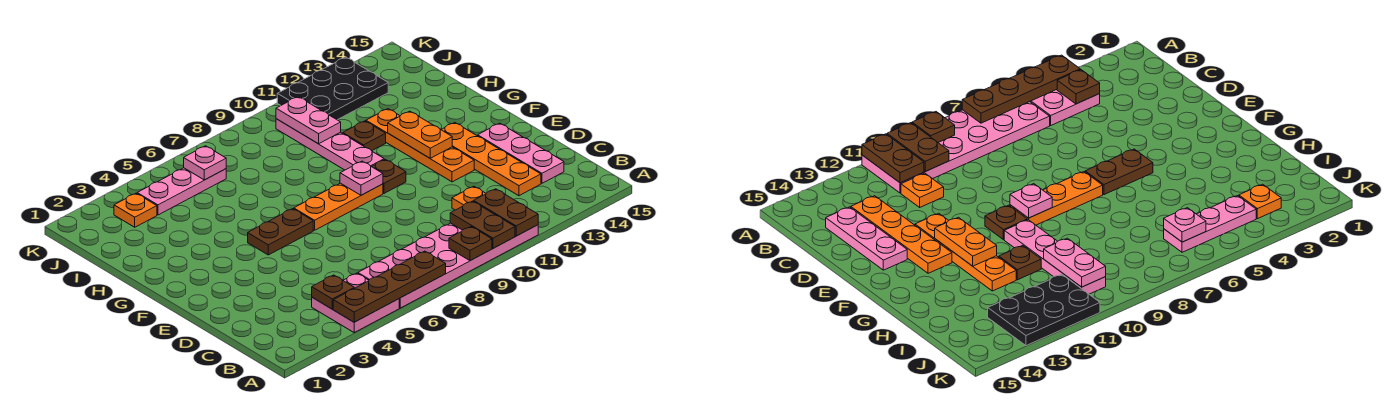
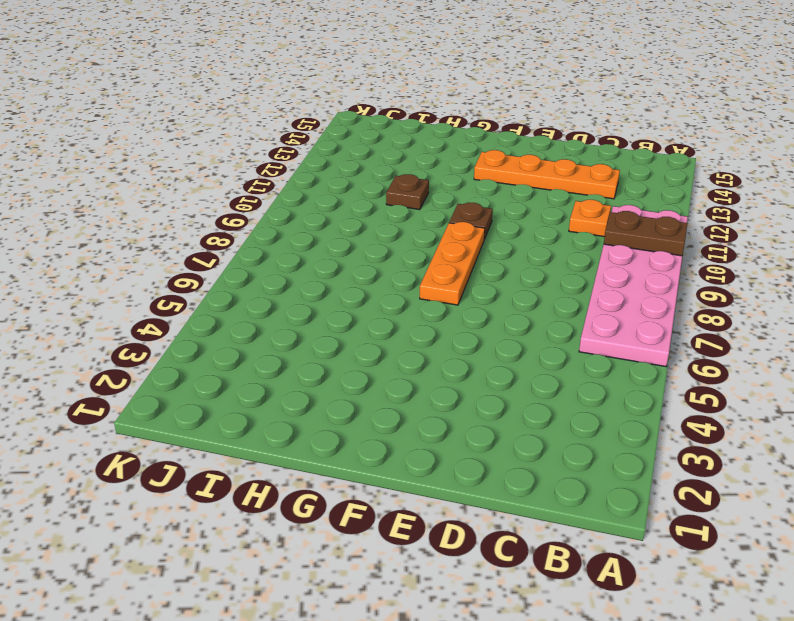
none -> pink plate A4:B5 level 1
none -> pink plate C14:E14 level 1
none -> orange plate E12:H12 level 1

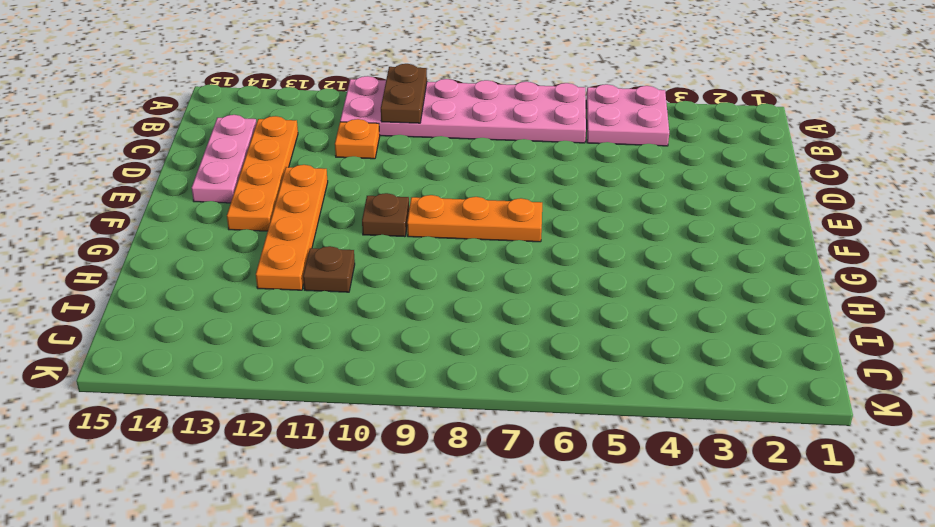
none -> brown plate F5:F6 level 1
none -> pink plate G10:J10 level 1
none -> orange plate J3 level 1

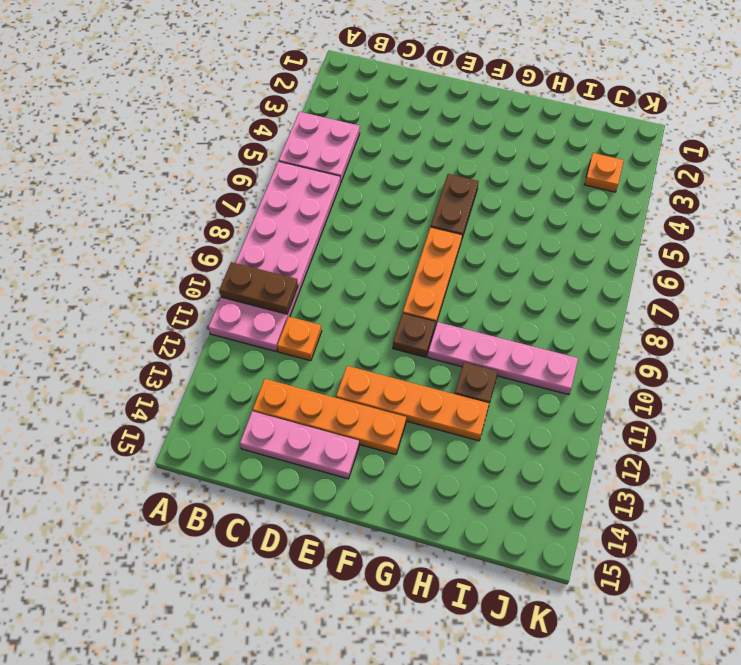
none -> pink plate J4:J6 level 1
none -> black plate J11:K13 level 1
none -> brown plate A4:A7 level 2

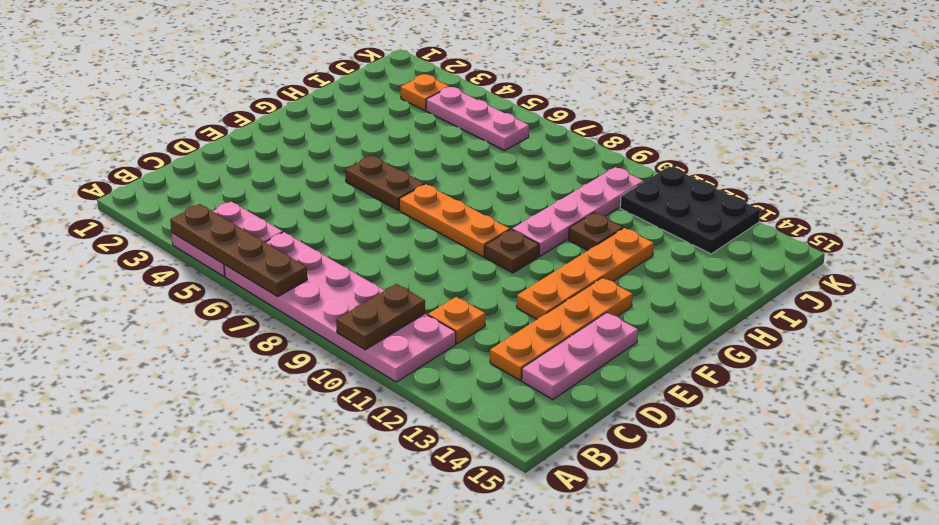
none -> brown plate A9 level 2
none -> brown plate A11:B11 level 2
none -> brown plate B4 level 2

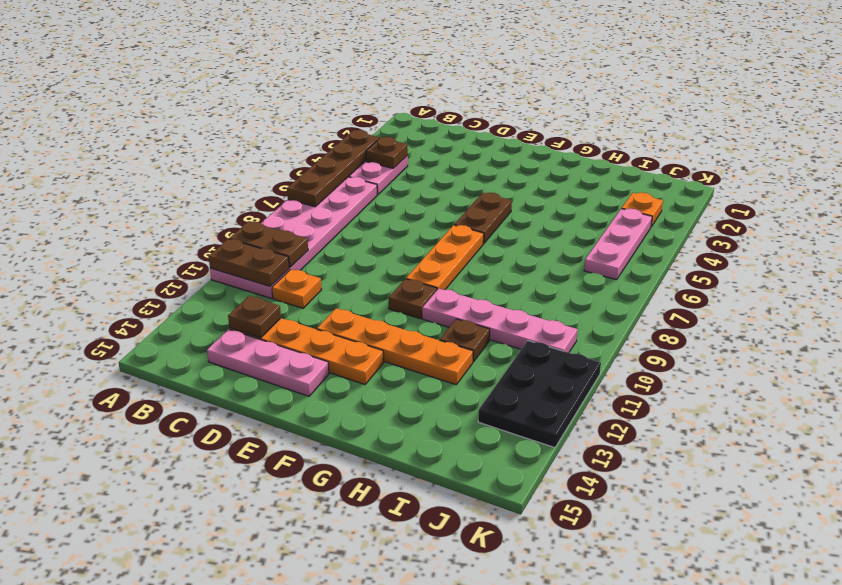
brown plate C13 level 2 -> brown plate A9 level 2
none -> pink plate F9 level 2
none -> orange plate F12:G12 level 2
none -> pink plate I10:J10 level 2

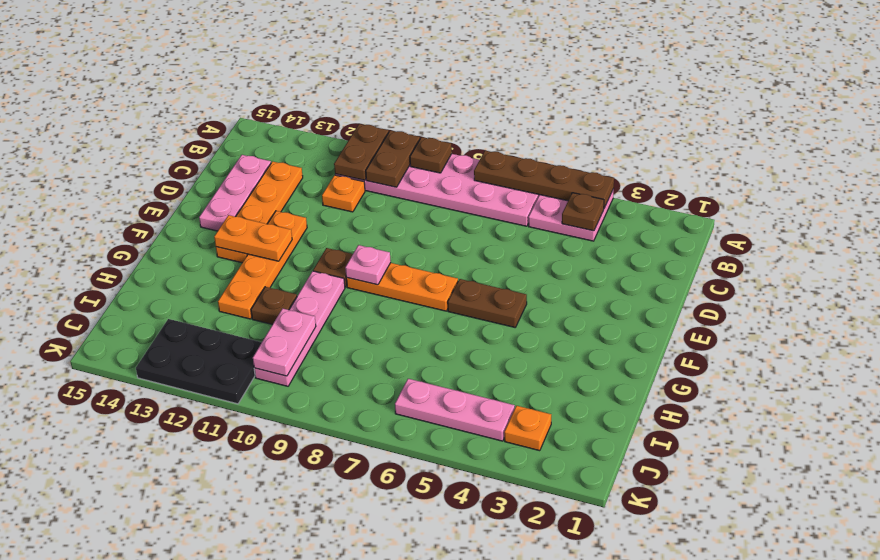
orange plate F12:F13 level 2 -> orange plate F12:G12 level 2
none -> pink plate J6 level 2

